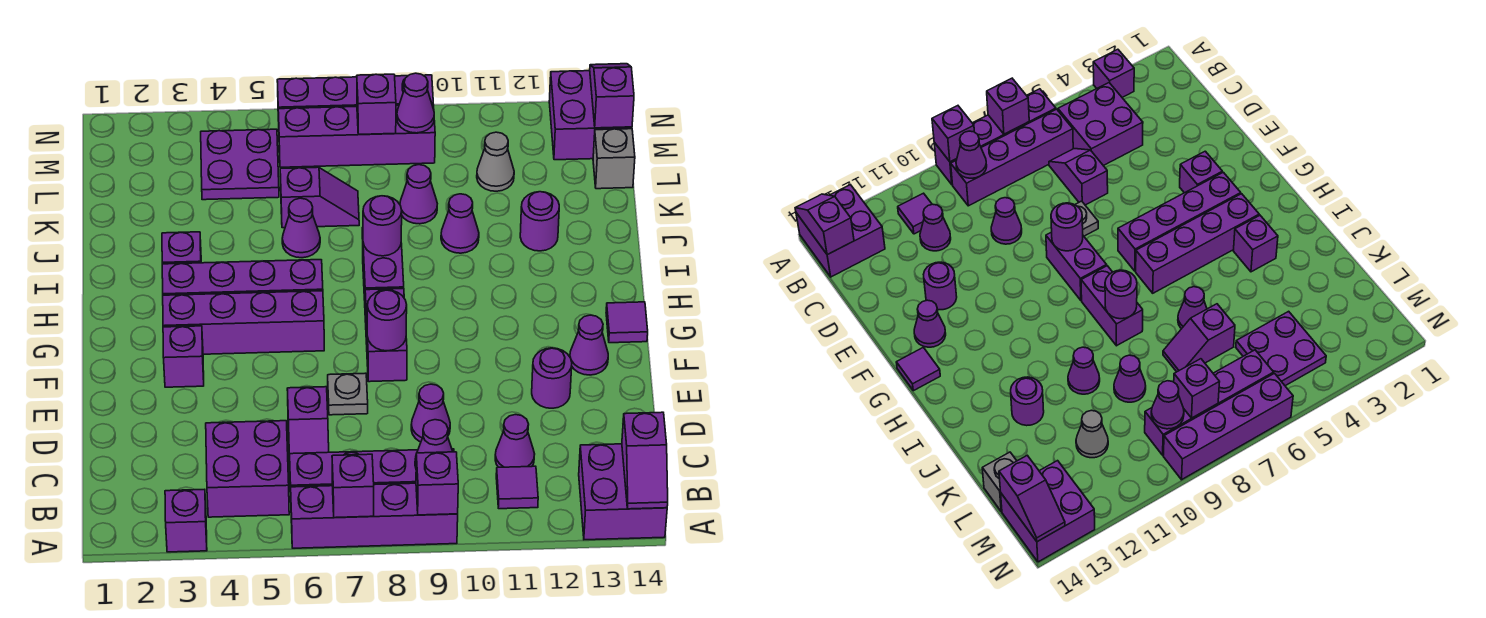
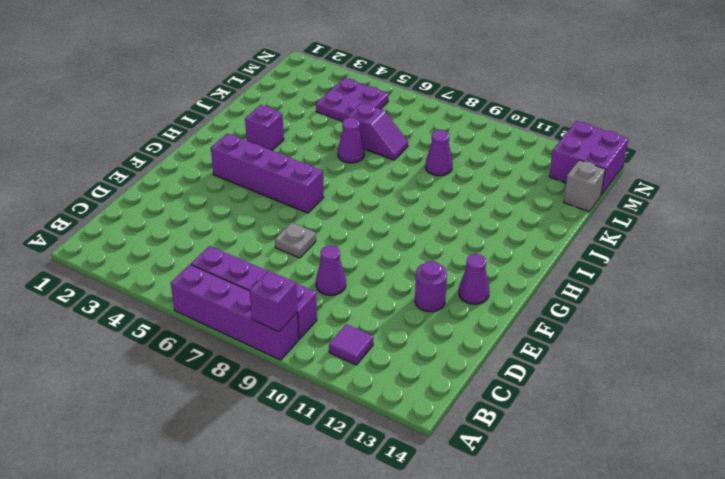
none -> purple brick A3 level 1
none -> purple brick A13:B14 level 1
none -> purple brick B4:C5 level 1
none -> purple slope C6:D6 level 1 top D

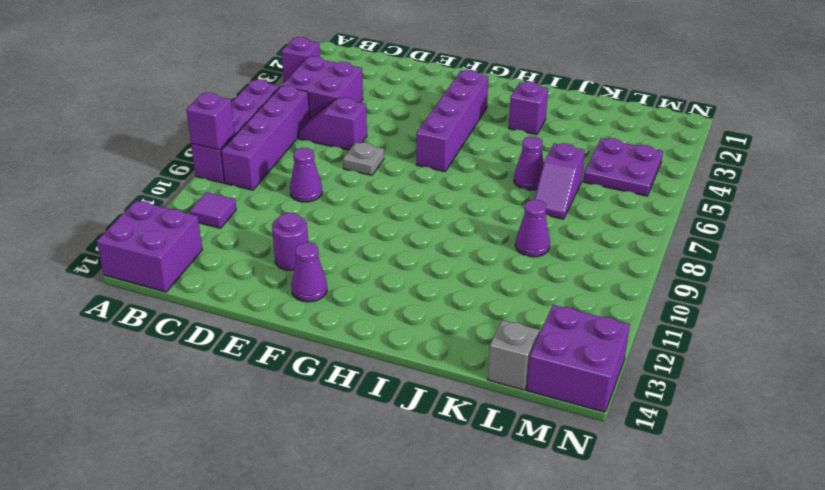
none -> purple cone C11 level 1
none -> purple brick F3 level 1
none -> purple brick F8:G8 level 1
none -> purple tile G14 level 1

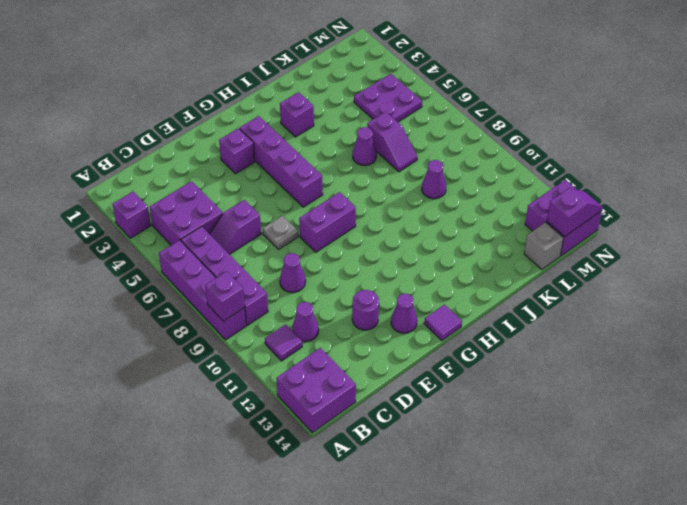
none -> purple brick H3:H6 level 1
none -> purple brick H8:I8 level 1
none -> purple cone J10 level 1
none -> purple round brick J12 level 1

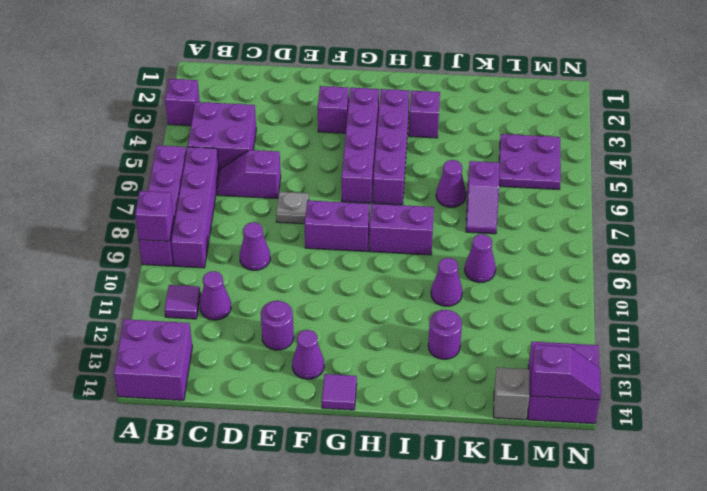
none -> grey cone L11 level 1
none -> purple brick M6:M9 level 1
none -> purple brick N6:N9 level 1
none -> purple brick A7 level 2

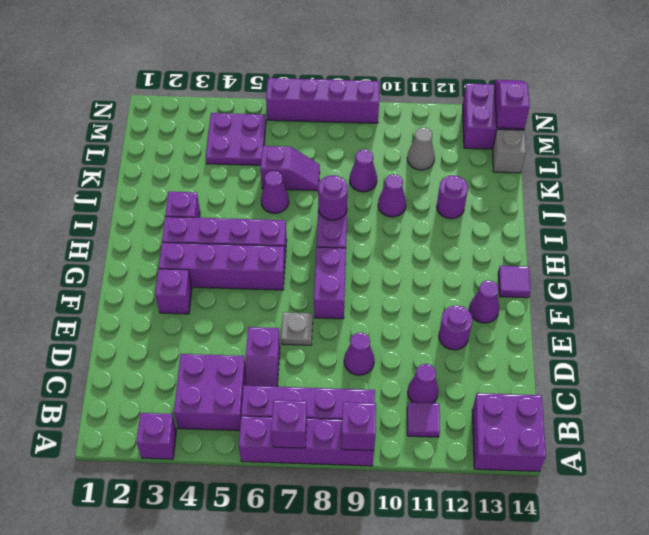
none -> purple brick M6:M9 level 1
none -> purple slope A14:B14 level 2 top B
none -> purple cone B9 level 2
none -> purple round brick F8 level 2

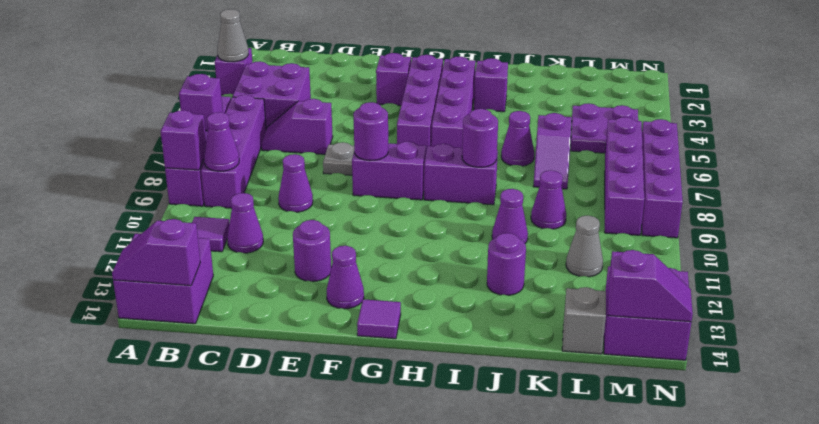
grey cone A3 level 2 -> none
none -> purple brick M8 level 2
none -> purple cone M9 level 2

